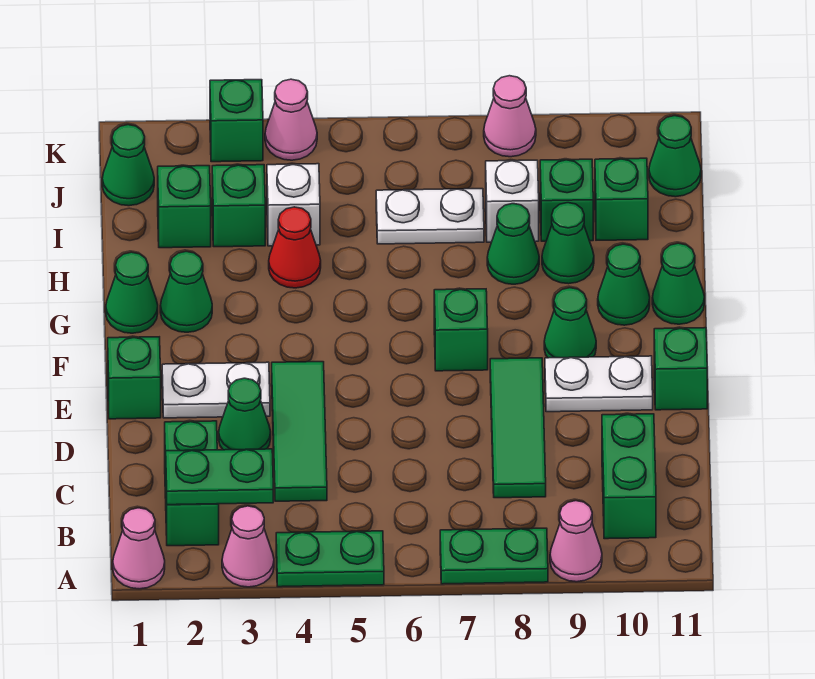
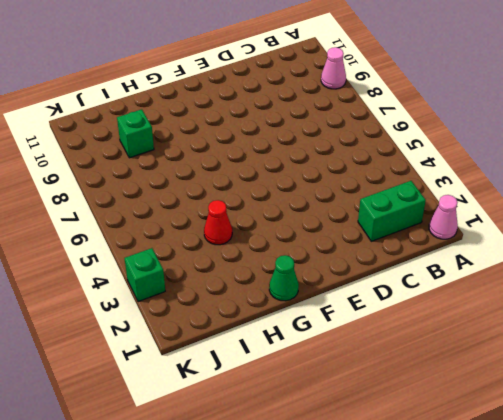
none -> pink cone A3 level 1
none -> green plate A4:A5 level 1
none -> green plate A7:A8 level 1
none -> green brick B10:C10 level 1

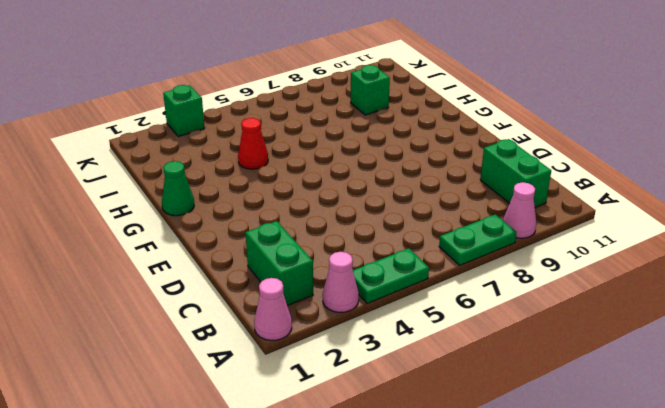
none -> green tile C4:E4 level 1
none -> green tile C8:E8 level 1
none -> green cone D3 level 1
none -> green brick E1 level 1

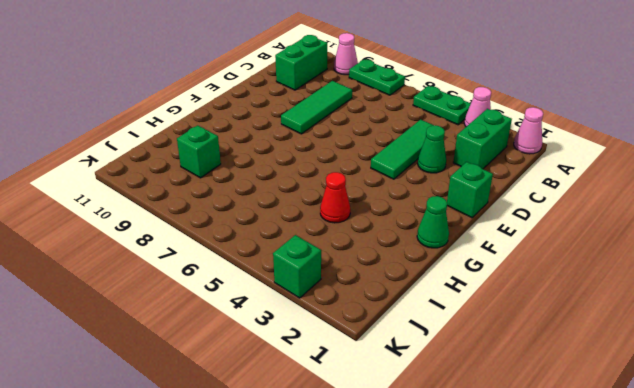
none -> white plate E2:E3 level 1
none -> white plate E9:E10 level 1
none -> green brick E11 level 1
none -> green brick F7 level 1

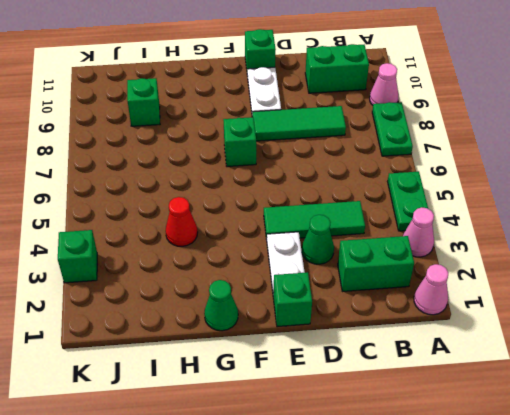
none -> green cone F9 level 1
none -> green cone G2 level 1
none -> green cone G10 level 1
none -> green cone G11 level 1

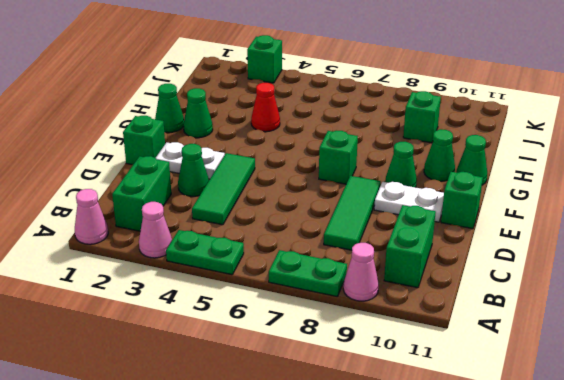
none -> green cone H8 level 1
none -> green cone H9 level 1
none -> green brick I2 level 1
none -> green brick I3 level 1

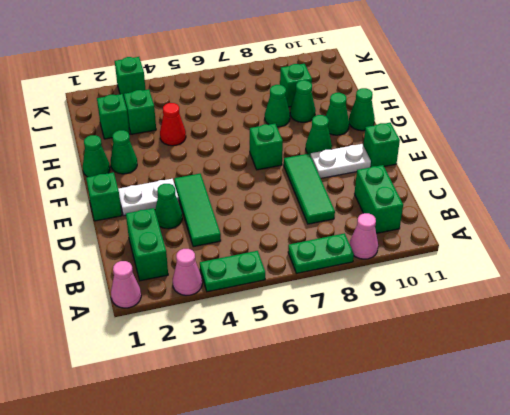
none -> white brick I4 level 1
none -> white plate I6:I7 level 1
none -> white brick I8 level 1
none -> green brick I10 level 1

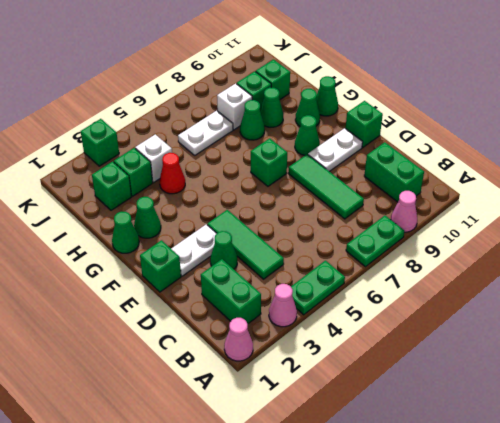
none -> green cone J1 level 1
none -> green cone J11 level 1
none -> pink cone K4 level 1
none -> pink cone K8 level 1

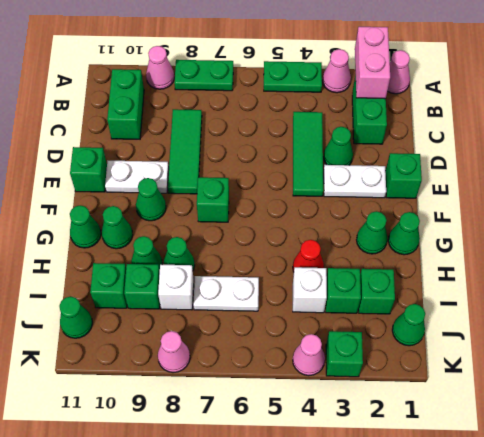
pink brick A2:B2 level 2 -> green plate B2:B3 level 2

